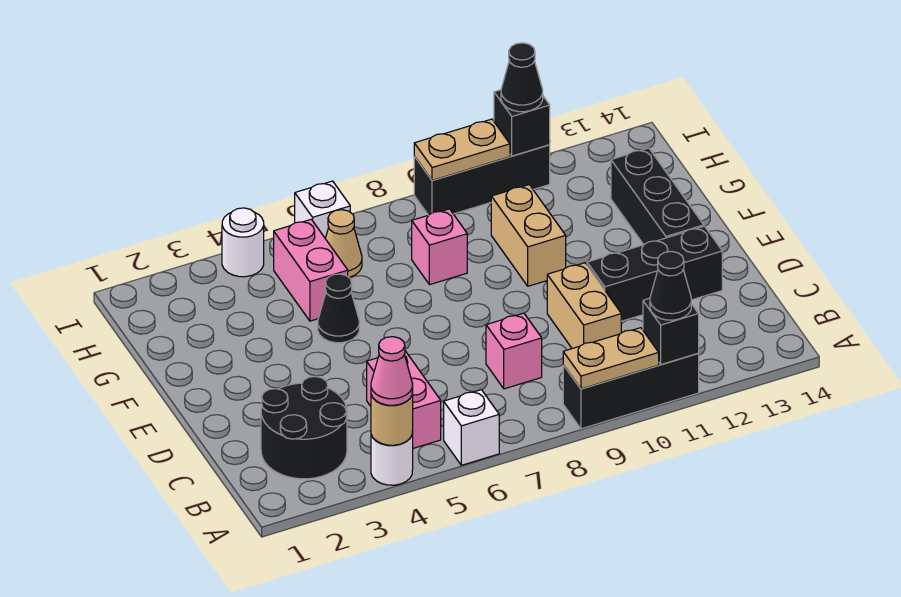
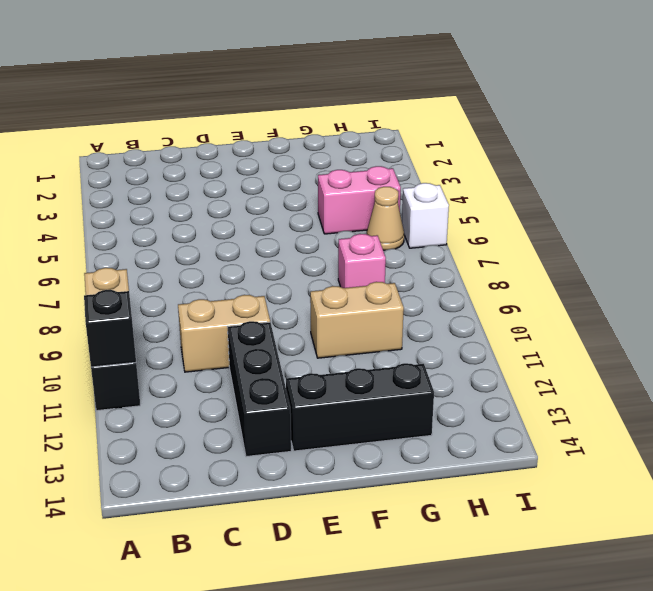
none -> white round brick A4 level 1
none -> white brick A6 level 1
none -> black round brick B2:C3 level 1

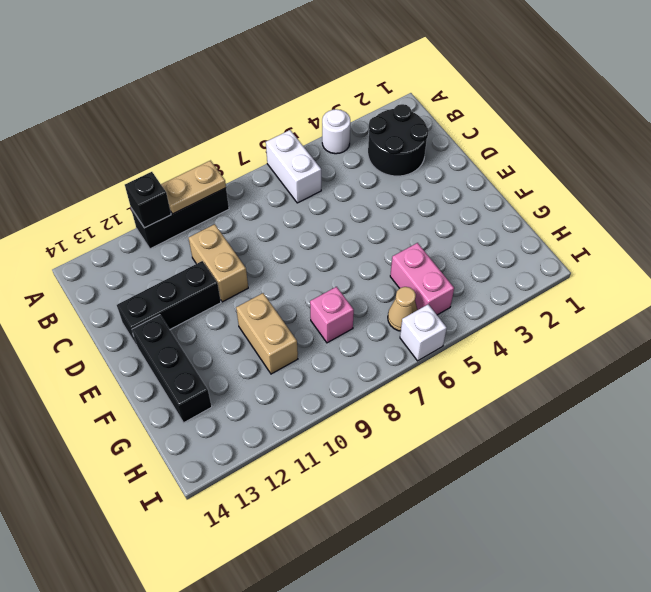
white brick A6:B6 level 1 -> white brick A6 level 1
none -> pink brick B5:C5 level 1
none -> pink brick C8 level 1
none -> black cone F5 level 1

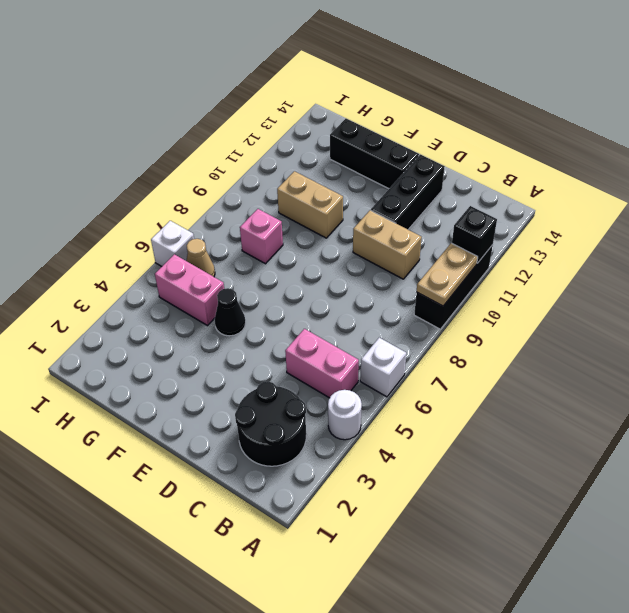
none -> pink brick C8 level 1
none -> white round brick I4 level 1
none -> black brick I9:I11 level 1

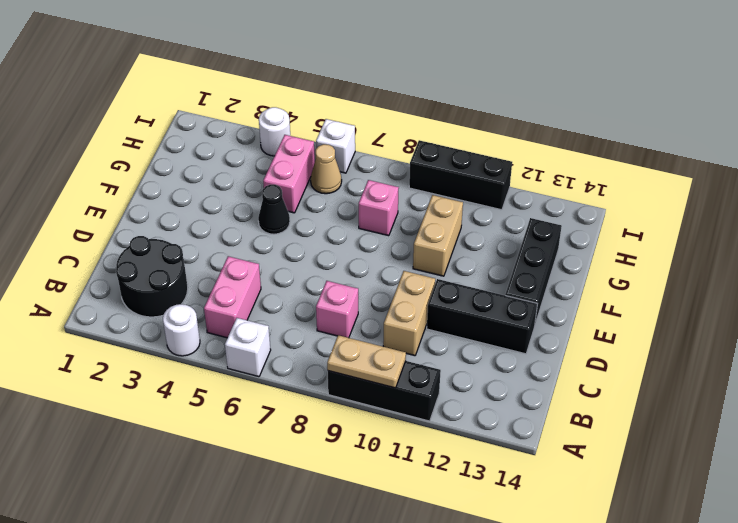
none -> tan round brick A4 level 2
none -> black brick A11 level 2
none -> tan plate I9:I10 level 2

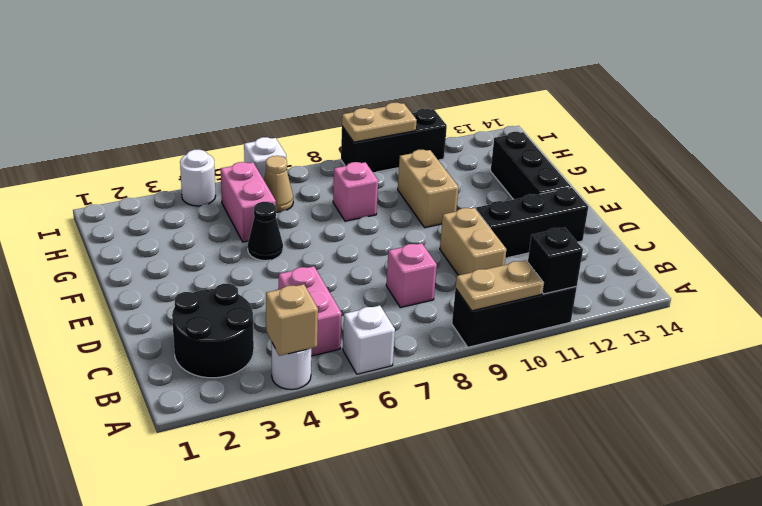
tan brick A4 level 2 -> tan round brick A4 level 2
none -> black brick I11 level 2
none -> pink cone A4 level 3
none -> black cone A11 level 3

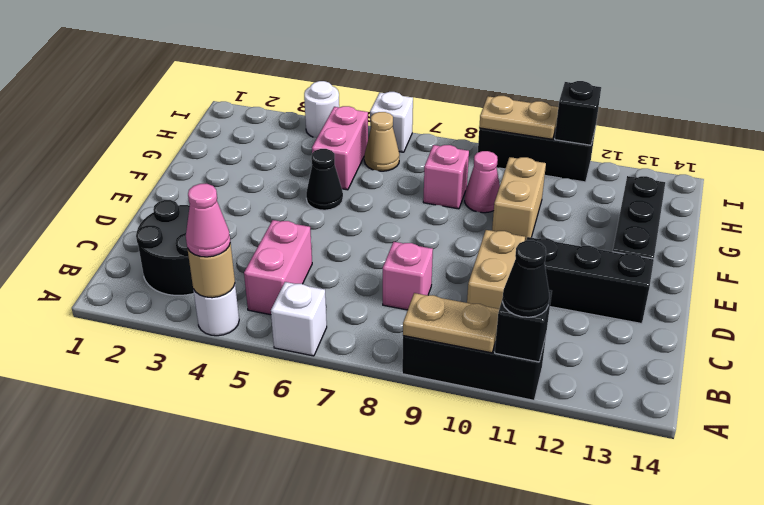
pink cone G9 level 1 -> none
none -> black cone I11 level 3

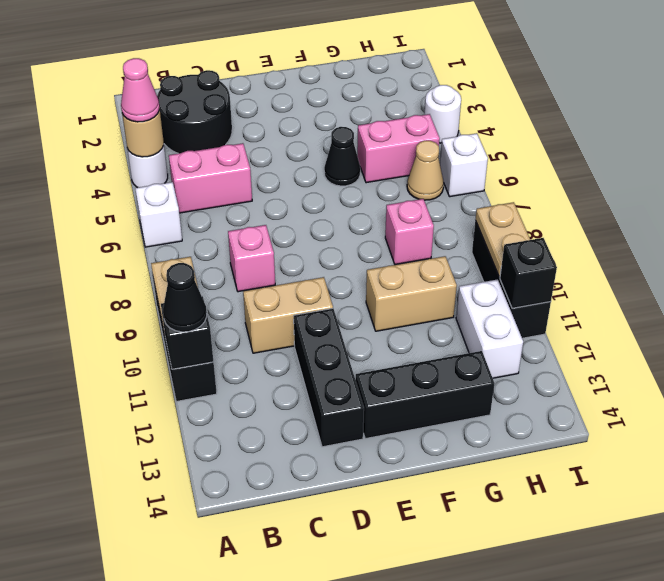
white brick H11:H12 level 1 -> none
none -> black cone I11 level 3

